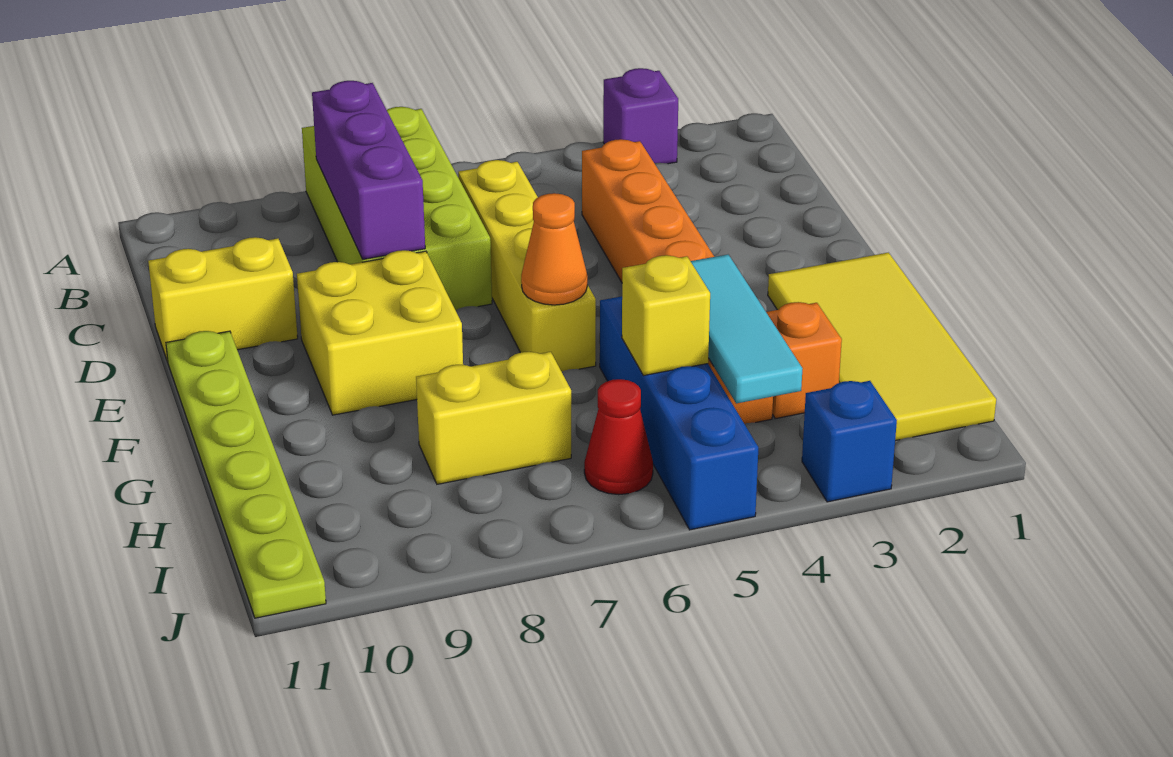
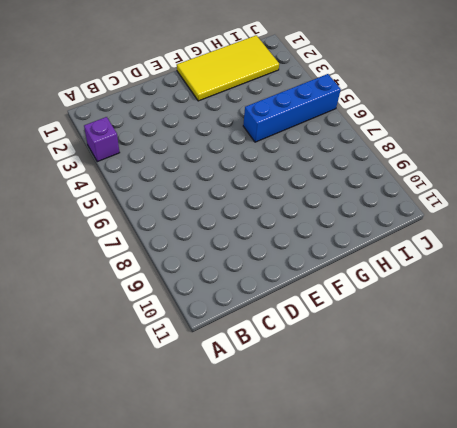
none -> lime brick A7:D8 level 1
none -> orange brick C4:H4 level 1
none -> yellow brick C6:F6 level 1

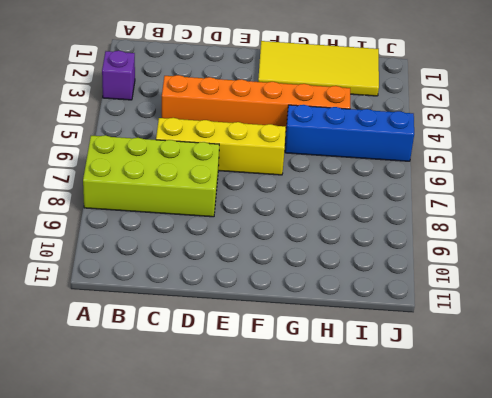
none -> yellow brick D10:D11 level 1
none -> yellow brick E8:F9 level 1
none -> lime plate E11:J11 level 1

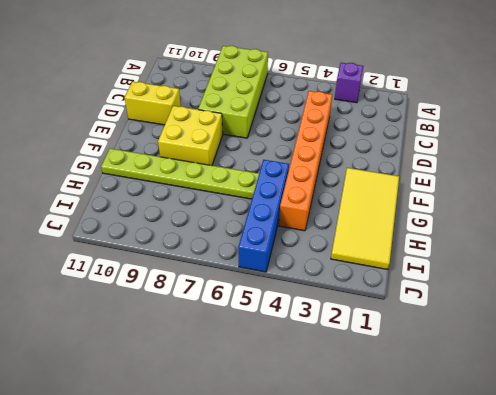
lime plate G6:G11 level 1 -> lime plate E11:J11 level 1
none -> yellow brick C6:F6 level 1
none -> orange brick H3 level 1
none -> yellow brick H7:H8 level 1

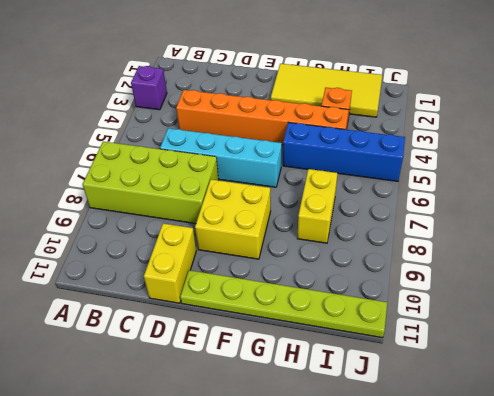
cyan brick C6:F6 level 1 -> yellow brick C6:F6 level 1
none -> red cone I6 level 1
none -> blue brick J3 level 1
none -> purple brick B8:D8 level 2

